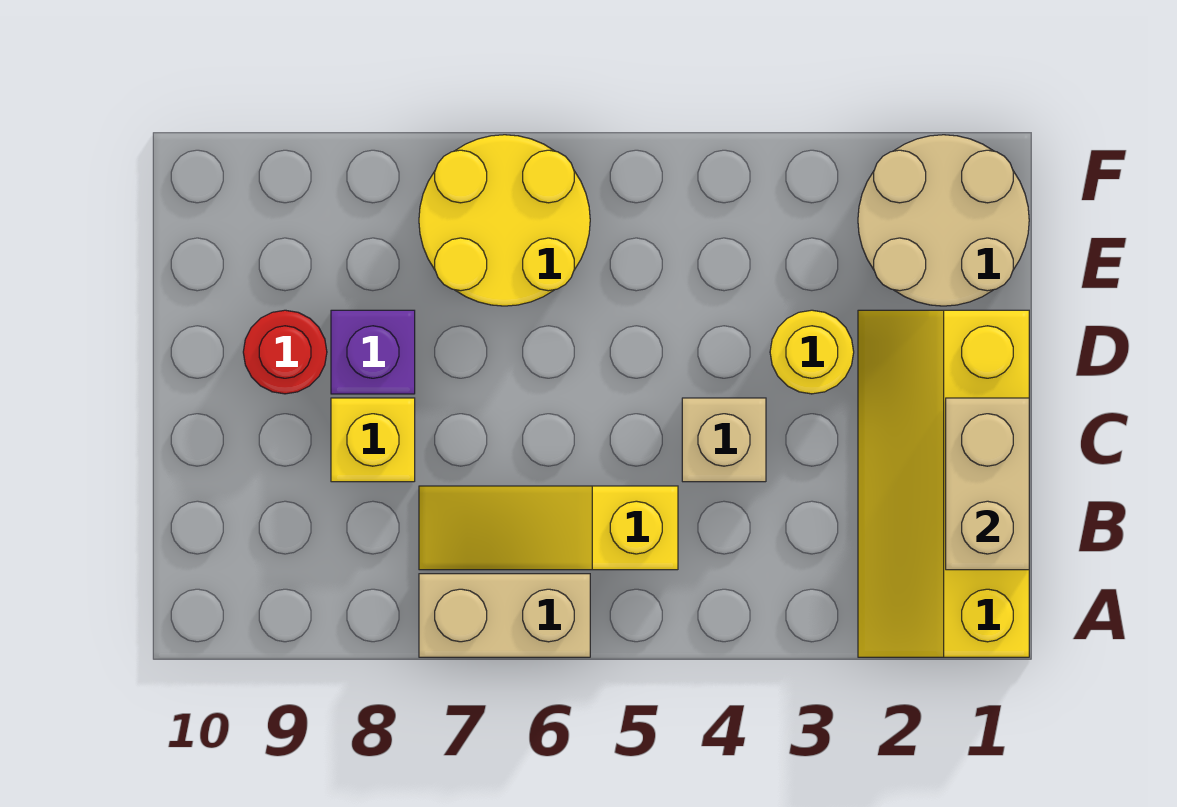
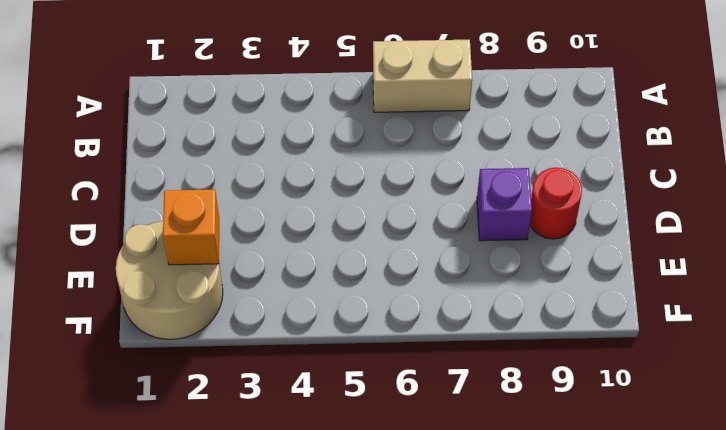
orange brick E2 level 2 -> none
none -> yellow slope A1:D2 level 1 top 1
none -> yellow slope B5:B7 level 1 top 5

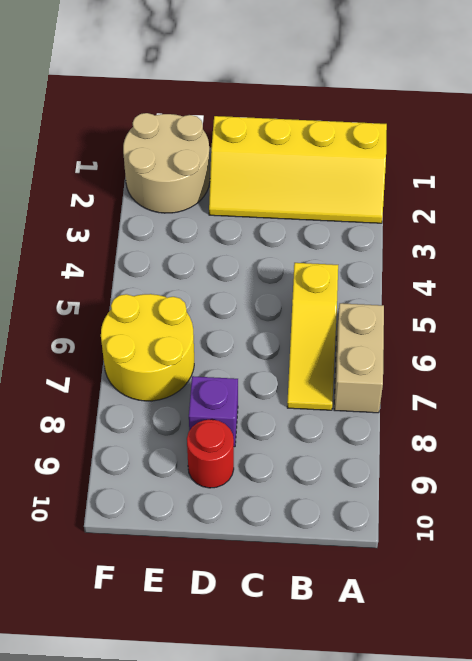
none -> tan brick C4 level 1
none -> yellow brick C8 level 1

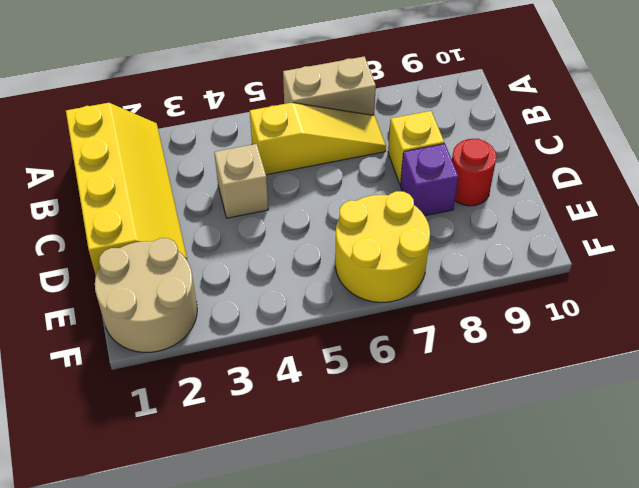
none -> yellow round brick D3 level 1
none -> tan brick B1:C1 level 2

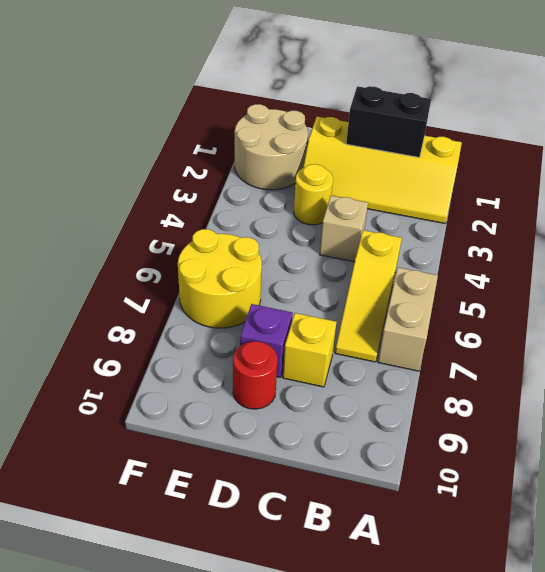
black brick B1:C1 level 2 -> tan brick B1:C1 level 2

